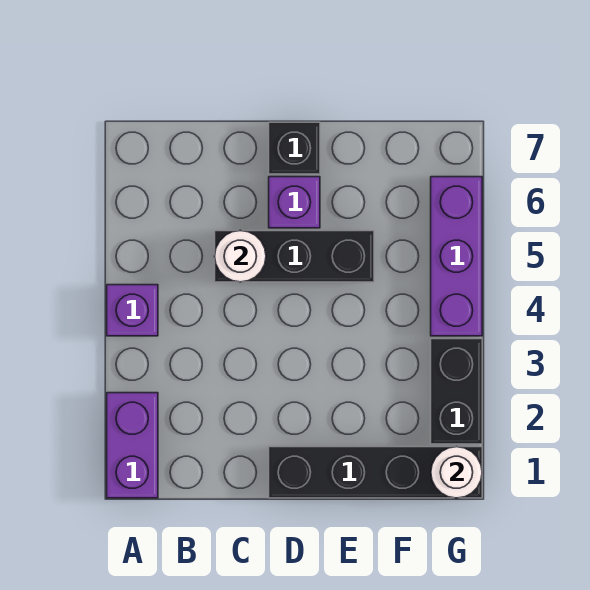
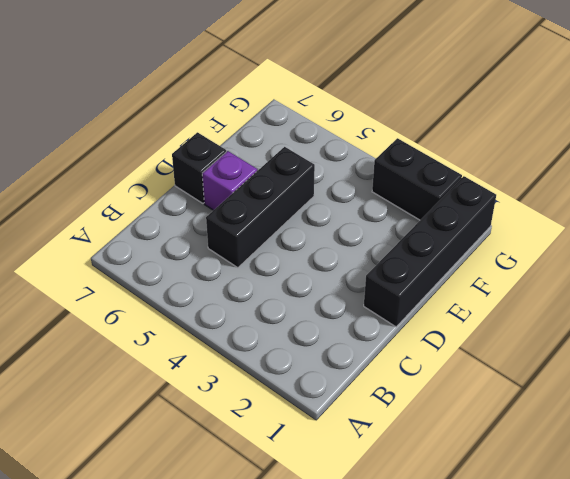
none -> purple brick A1:A2 level 1
none -> purple brick A4 level 1

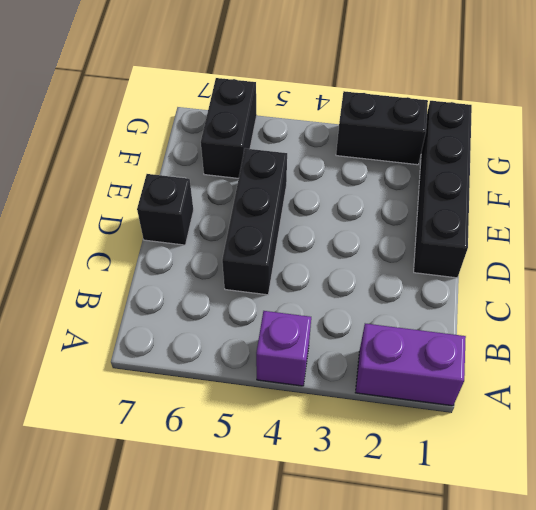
black brick F6:G6 level 1 -> purple brick G4:G6 level 1
none -> purple brick D6 level 1
none -> white round brick C5 level 2

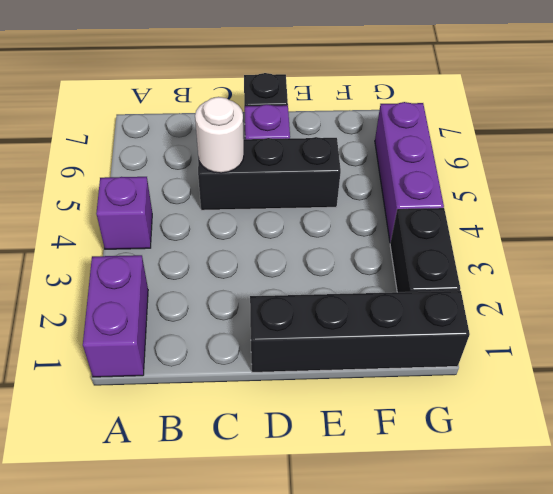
none -> white round brick G1 level 2

